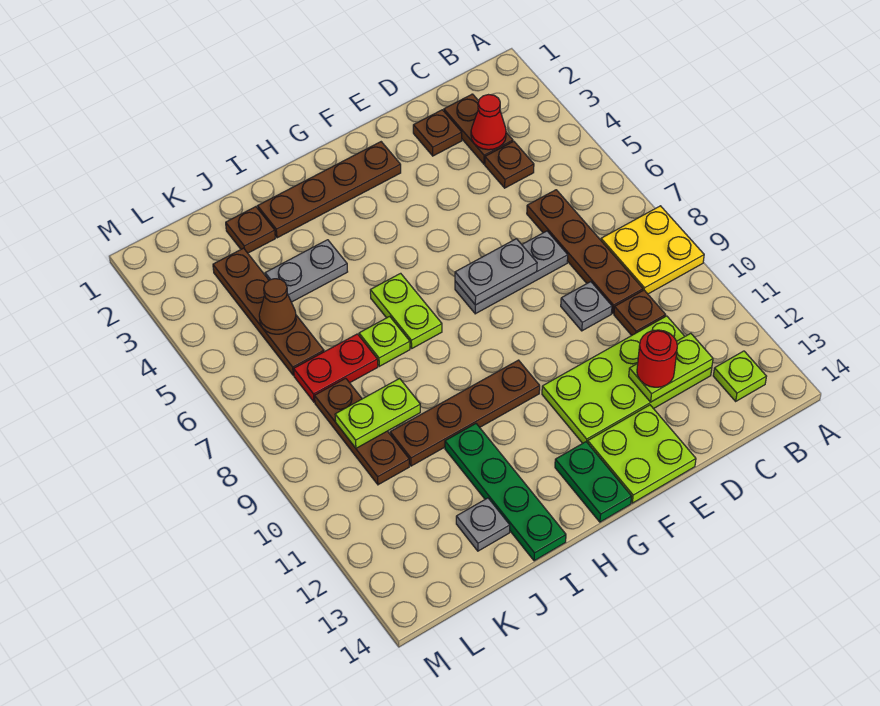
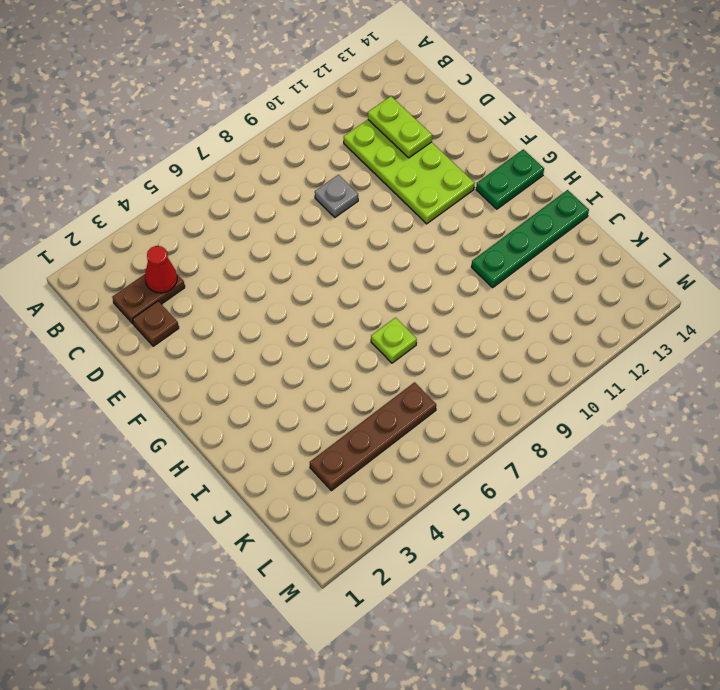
none -> yellow plate A8:B9 level 1
none -> lime plate B13 level 1
none -> brown plate C4 level 1

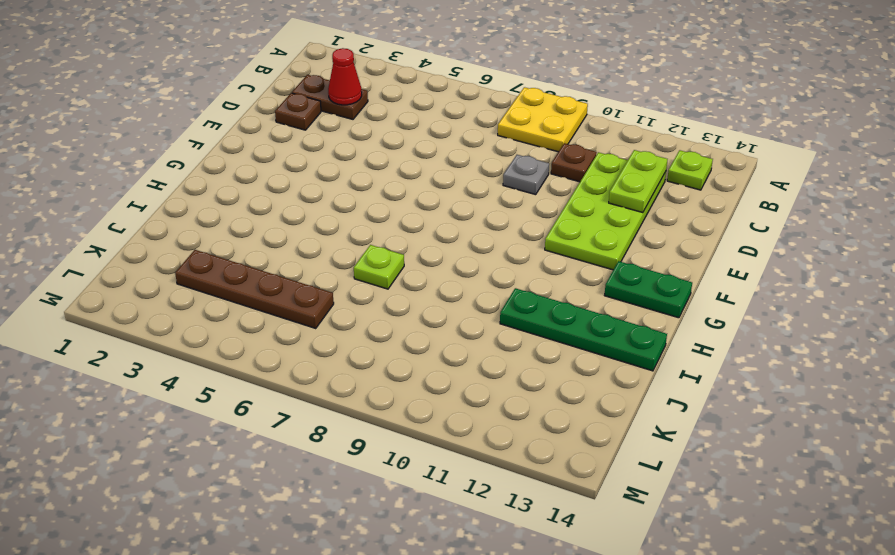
none -> brown plate C4 level 1
none -> brown plate C6:C9 level 1
none -> grey plate D7:F7 level 1

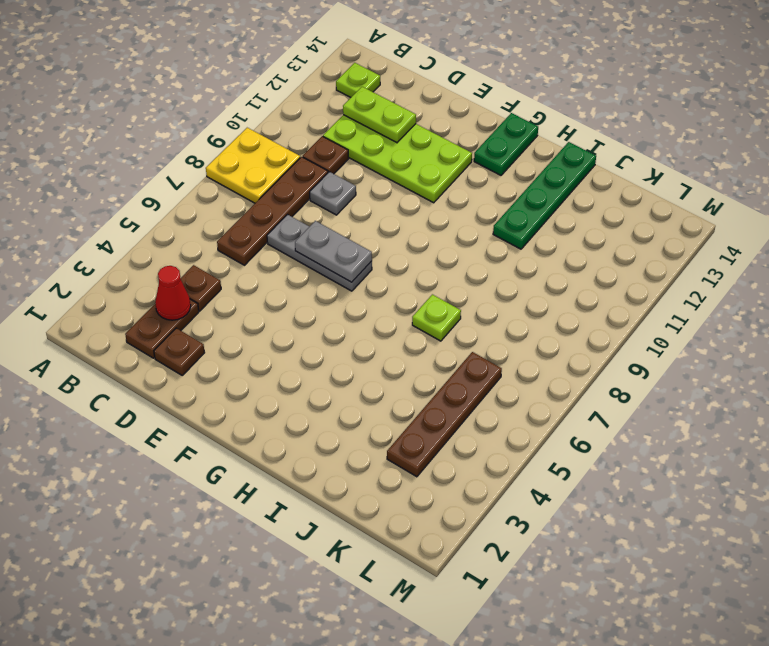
none -> lime plate E13:F14 level 1
none -> brown plate F2:I2 level 1
none -> brown plate G10:J10 level 1

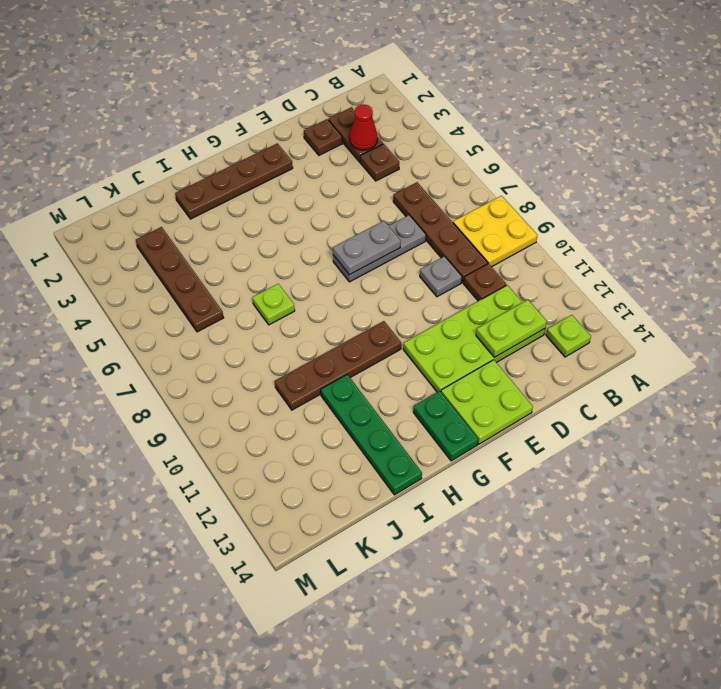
none -> lime plate H6:H7 level 1
none -> grey plate I4:J4 level 1
none -> brown plate J2 level 1

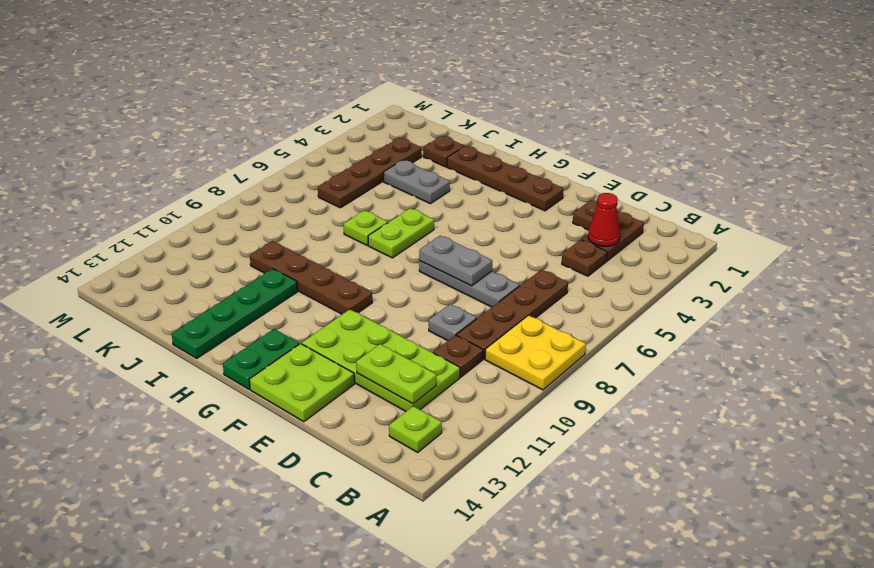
none -> red plate J7:K7 level 1
none -> grey plate J13 level 1
none -> brown plate K8:K10 level 1

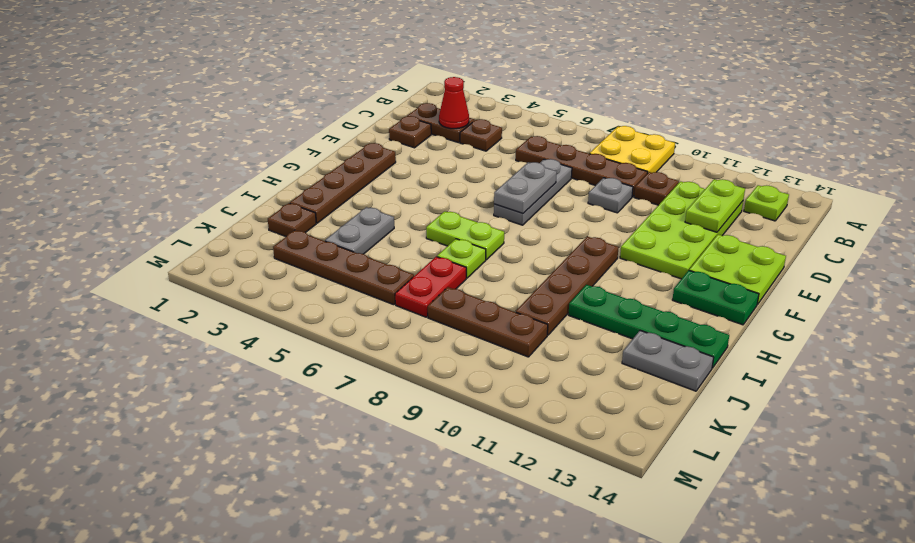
grey plate J13:J14 level 1 -> grey plate J13 level 1
none -> lime plate J9:K9 level 2
none -> brown cone K5 level 2
none -> red round brick D12 level 3

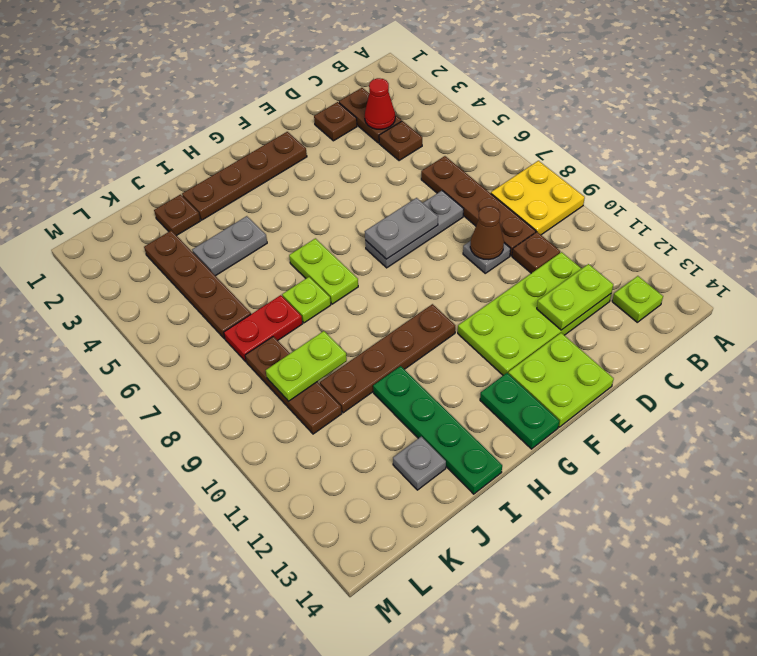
brown cone D9 level 2 -> brown cone K5 level 2
none -> red round brick D12 level 3

